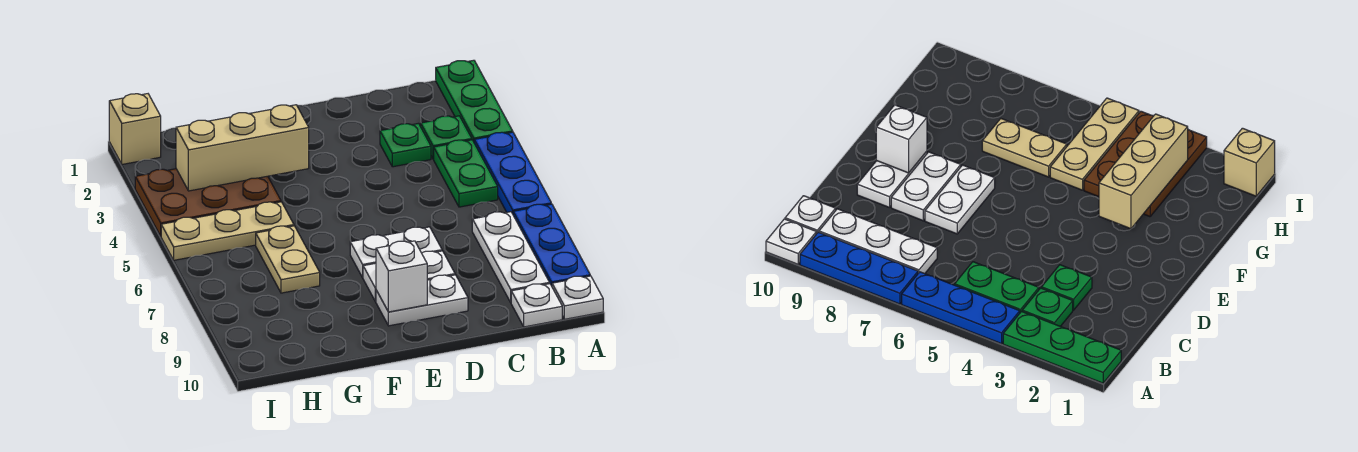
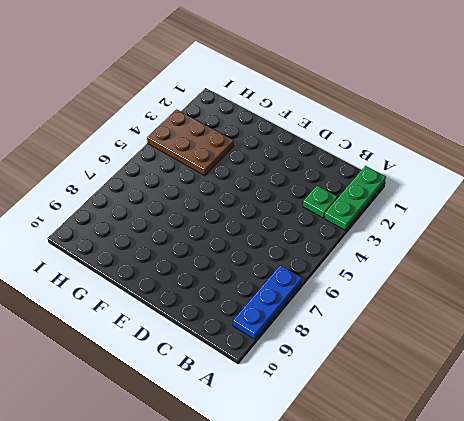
none -> blue plate A4:A6 level 1
none -> white plate A10 level 1
none -> green plate B4:B5 level 1

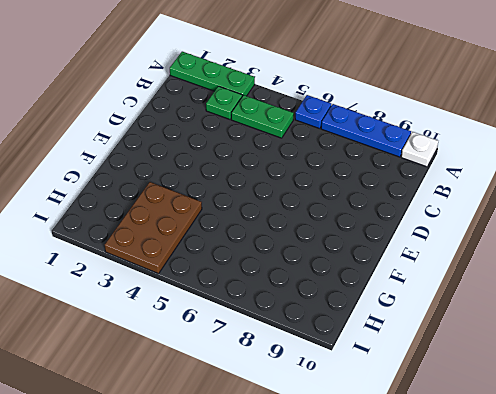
blue plate A6 level 1 -> blue plate A4:A6 level 1
none -> white plate B7:B9 level 1
none -> white plate B10 level 1
none -> green plate C3 level 1

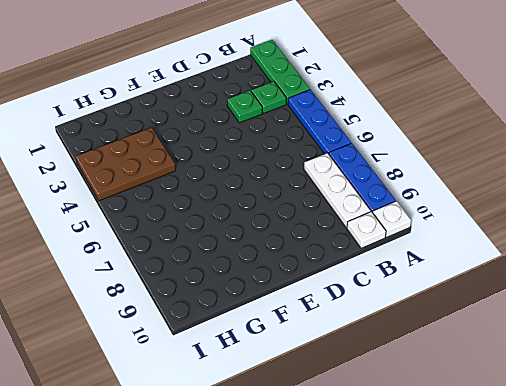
none -> green plate B4:B5 level 1
none -> white plate D7:E7 level 1
none -> white plate D8:E8 level 1

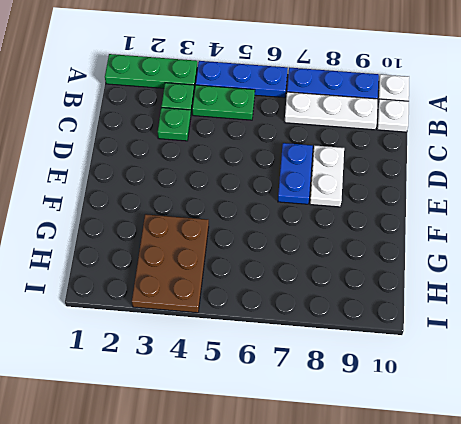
blue plate D7:E7 level 1 -> white plate D7:E7 level 1
none -> white plate D9:E9 level 1
none -> tan plate G5:I5 level 1
none -> tan plate G6:G7 level 1

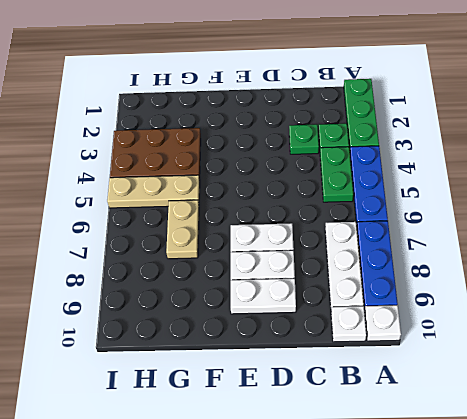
none -> tan brick I1 level 1
none -> white brick E9 level 2
none -> tan brick F3:H3 level 2

